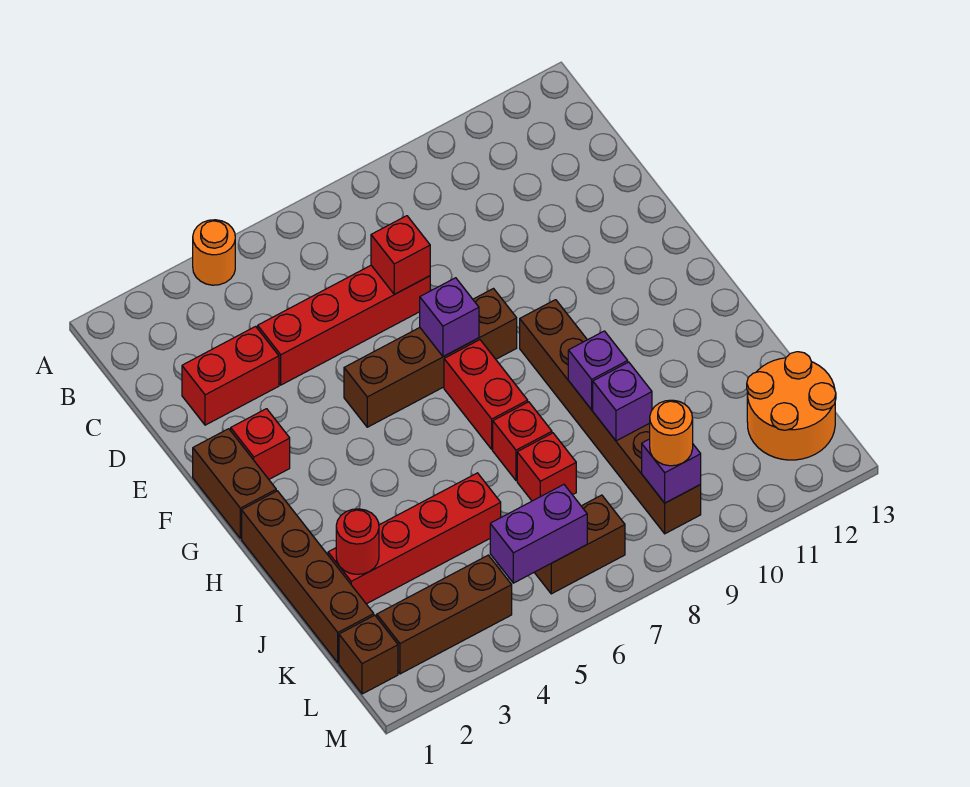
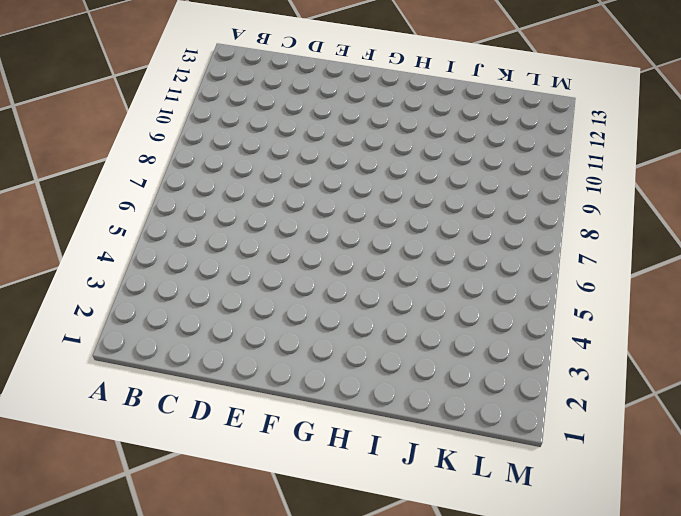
none -> orange round brick A4 level 1
none -> red brick D2:D3 level 1
none -> red brick D4:D7 level 1

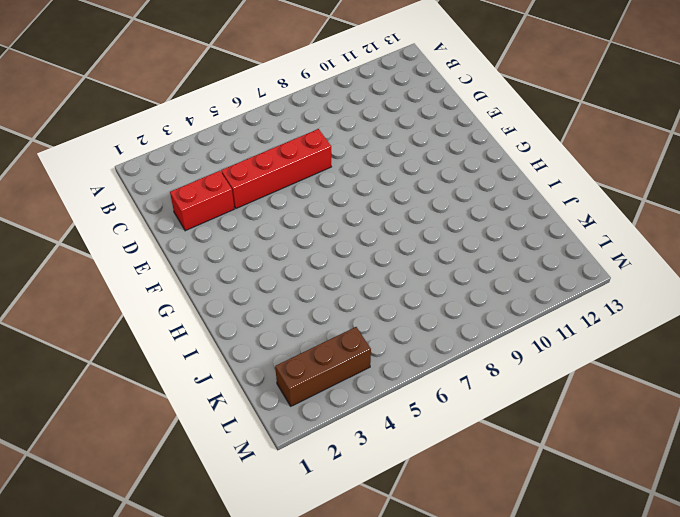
none -> orange round brick A4 level 1
none -> brown brick F1:G1 level 1
none -> red brick F2 level 1

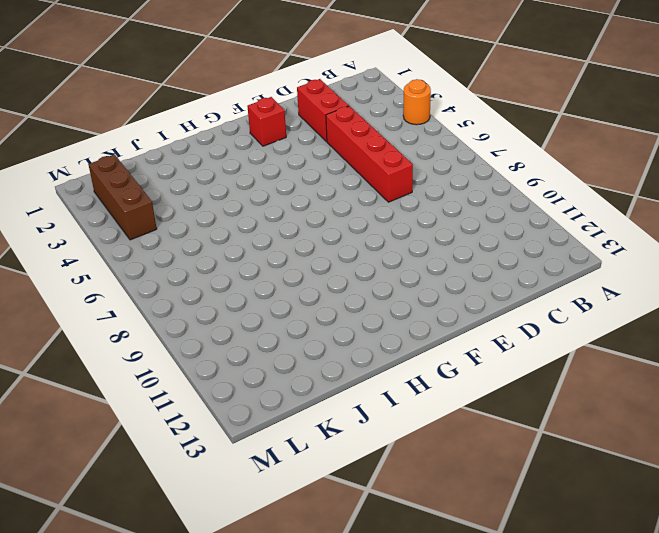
none -> brown brick F1:G1 level 1
none -> brown brick F5:F8 level 1
none -> red brick G7:H7 level 1

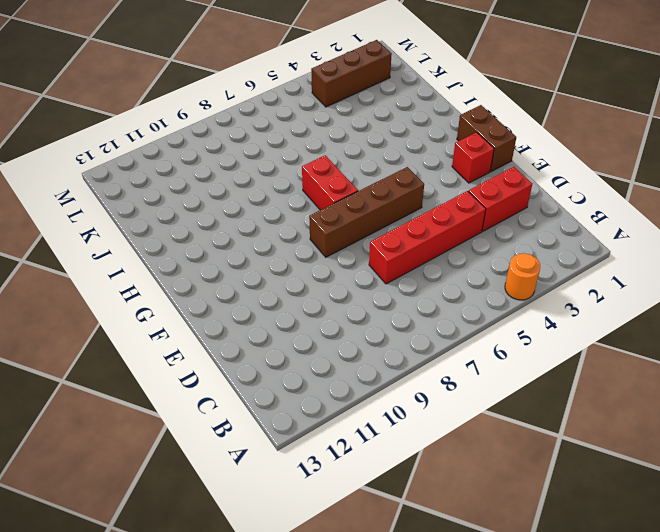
none -> brown brick G9:L9 level 1
none -> brown brick H1:K1 level 1
none -> red brick I7 level 1

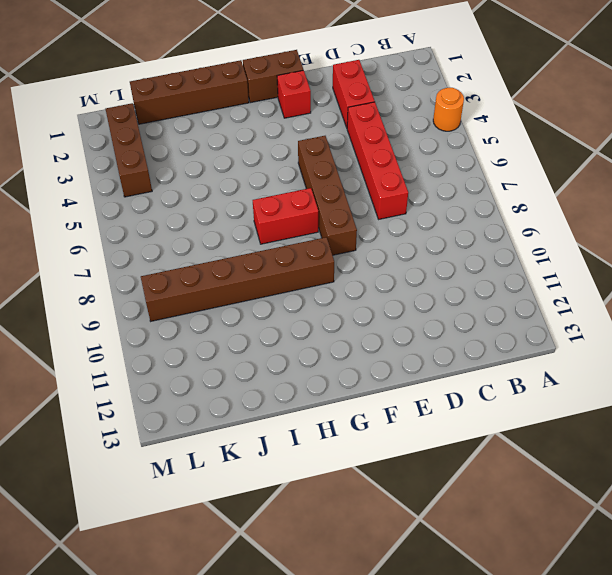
none -> red brick I7 level 1
none -> red brick J2:J5 level 1
none -> red brick J7 level 1

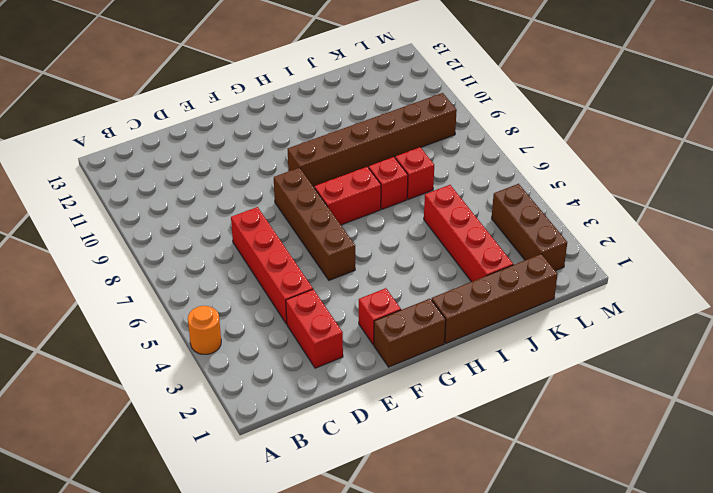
none -> orange round brick K12:L13 level 1
none -> brown brick L1 level 1
none -> brown brick L6:L7 level 1

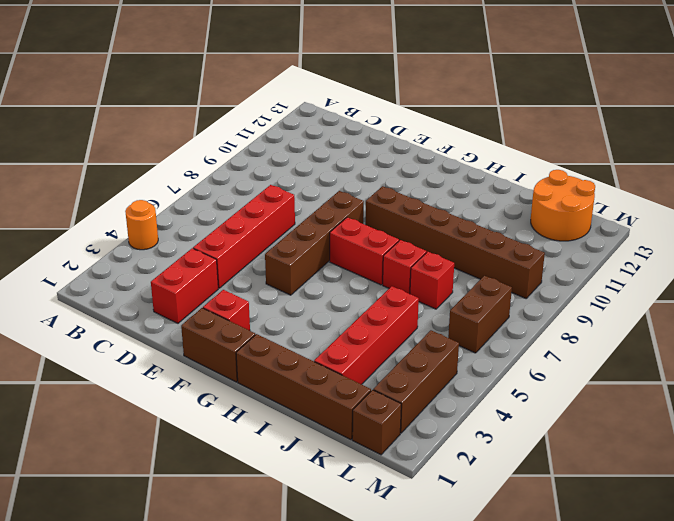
none -> red brick D7 level 2
none -> purple brick F7 level 2
none -> purple brick I9 level 2

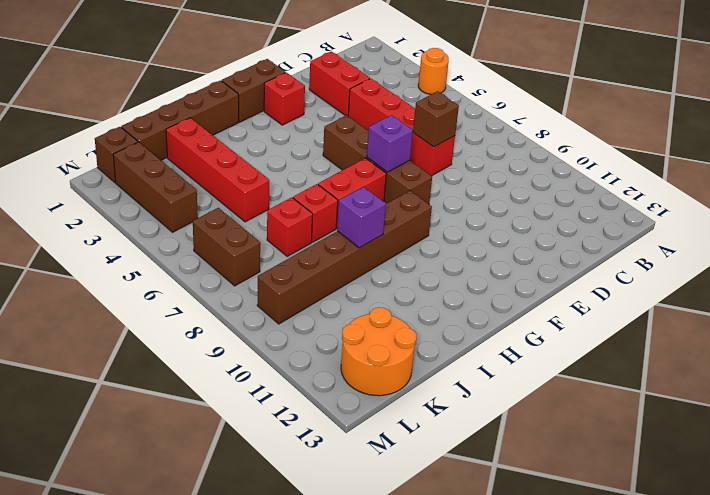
brown brick D7 level 2 -> red brick D7 level 2
none -> red round brick J2 level 2
none -> purple brick J9 level 2
none -> purple brick L5:L6 level 2

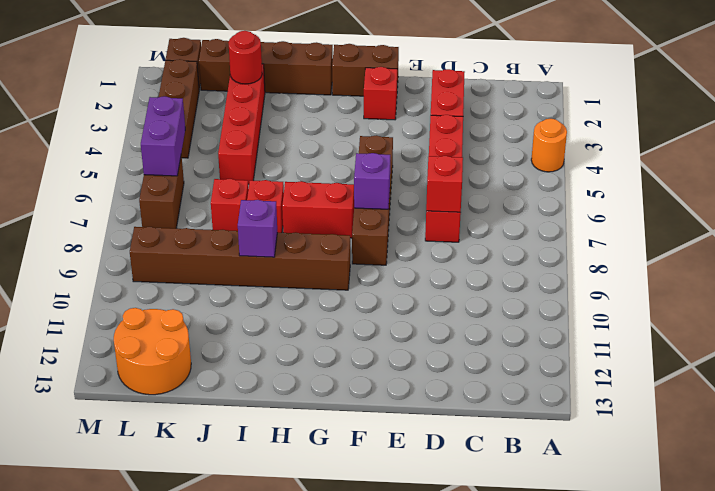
none -> purple brick J9 level 2
none -> purple brick L9 level 2
none -> orange round brick L9 level 3

